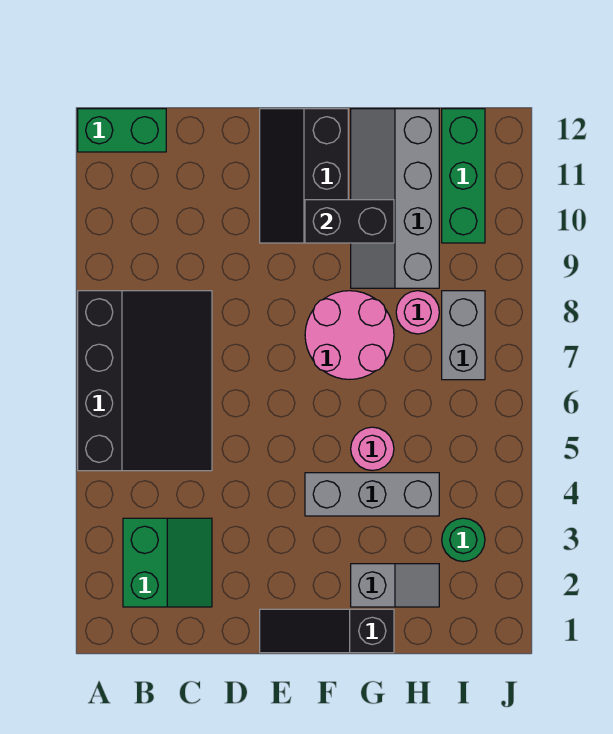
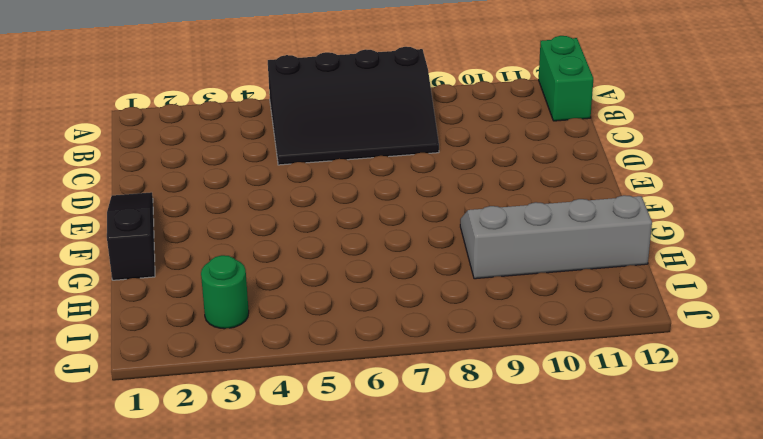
none -> green slope B2:C3 level 1 top B
none -> black slope E10:F12 level 1 top F
none -> grey brick F4:H4 level 1

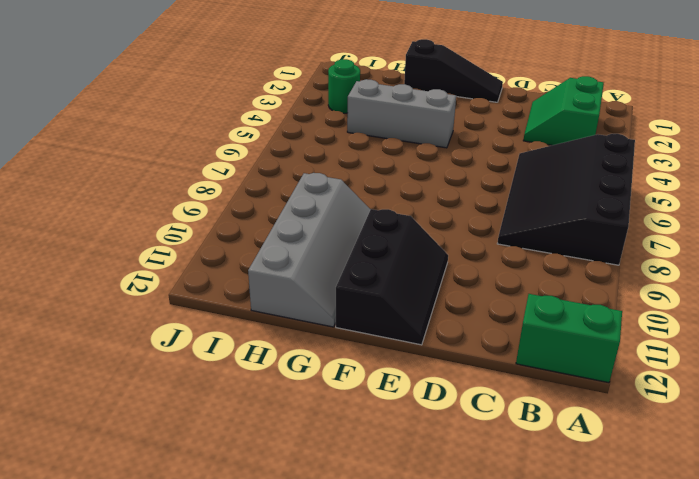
none -> pink round brick F7:G8 level 1
none -> grey slope G2:H2 level 1 top G
none -> pink round brick G5 level 1

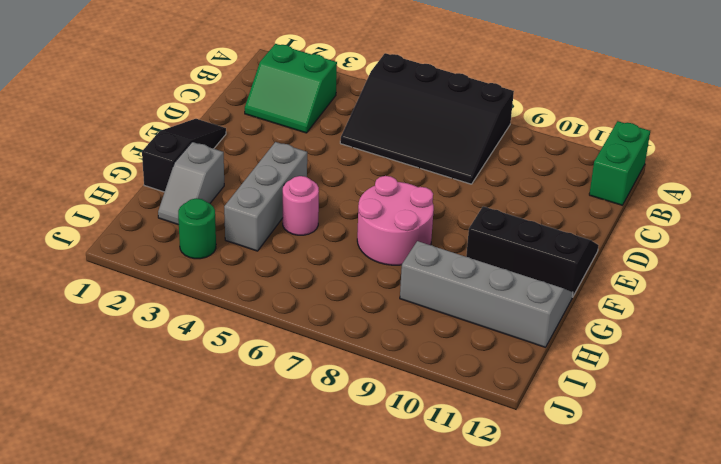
none -> pink round brick H8 level 1
none -> grey brick I7:I8 level 1
none -> green brick I10:I12 level 1

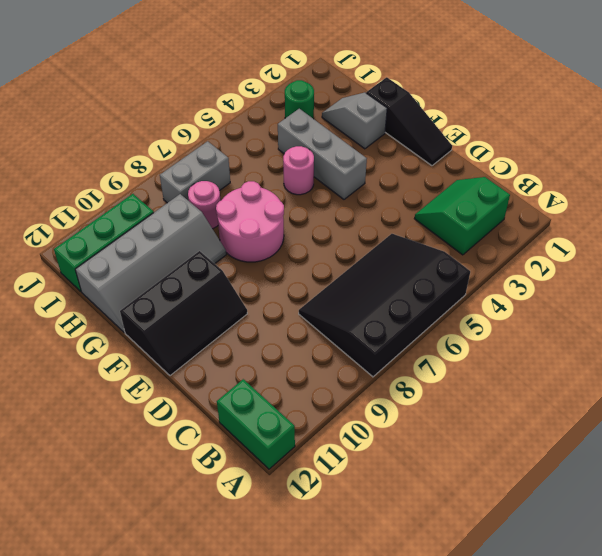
none -> black brick F10:G10 level 2

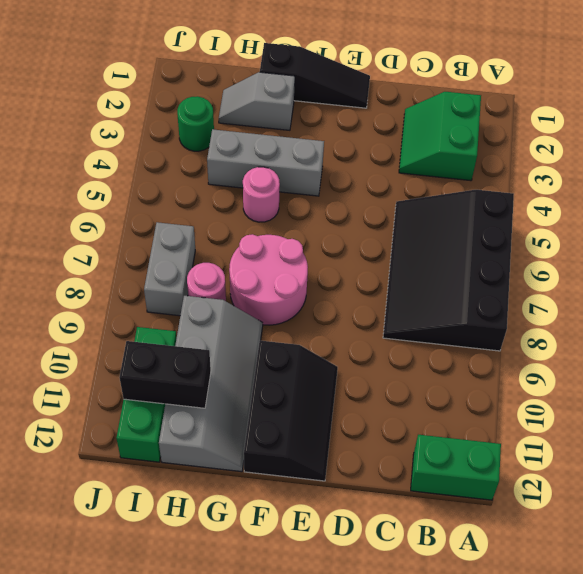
black brick H11:I11 level 2 -> black brick F10:G10 level 2

